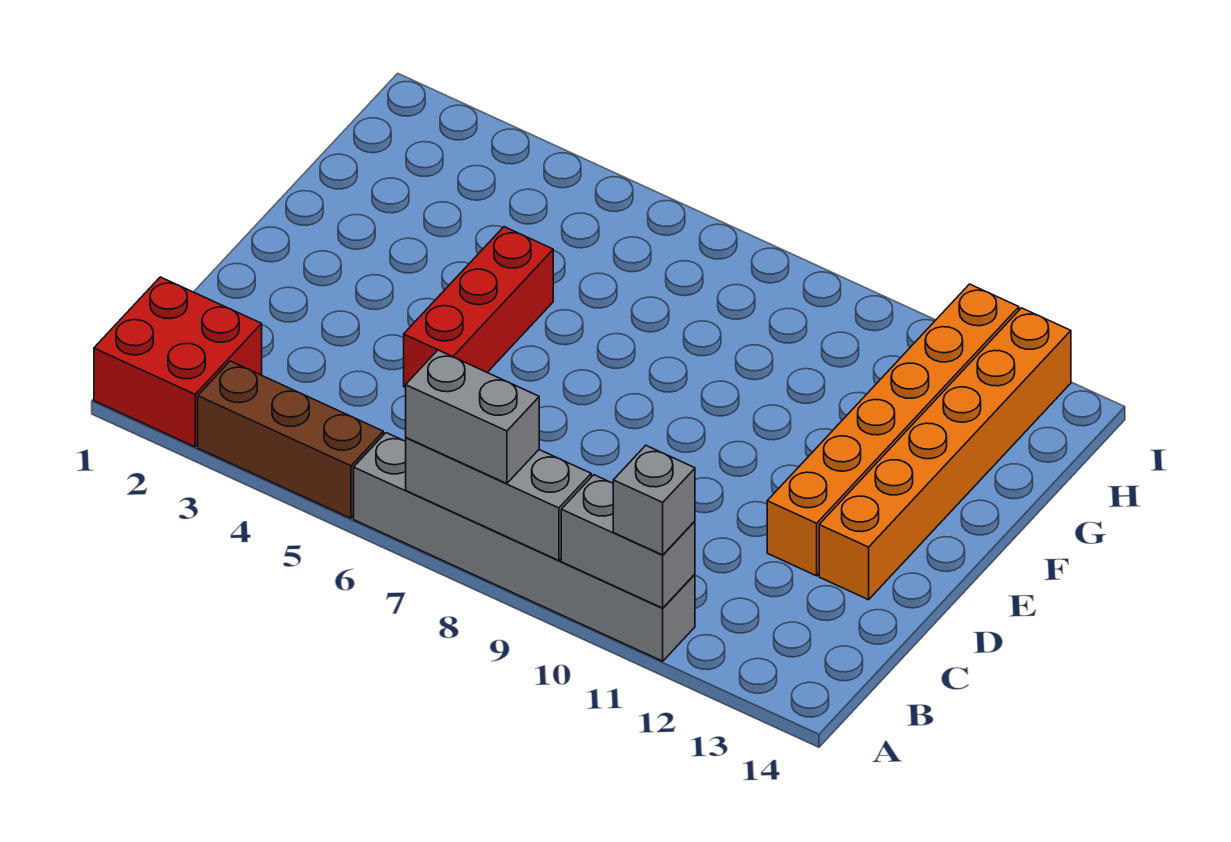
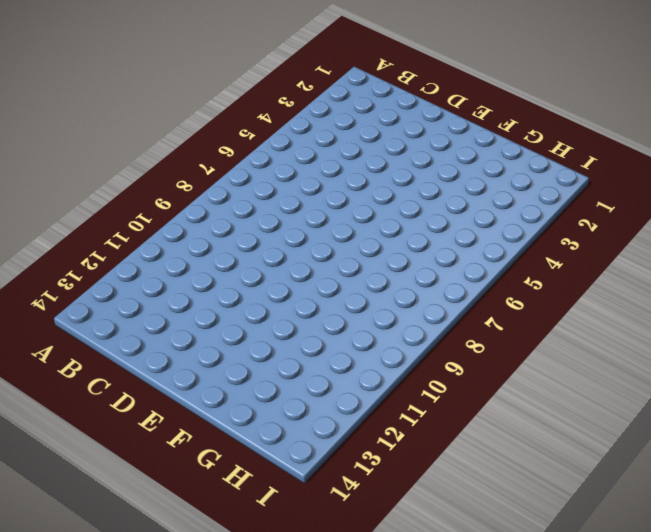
none -> red brick A1:B2 level 1
none -> brown brick A3:A5 level 1

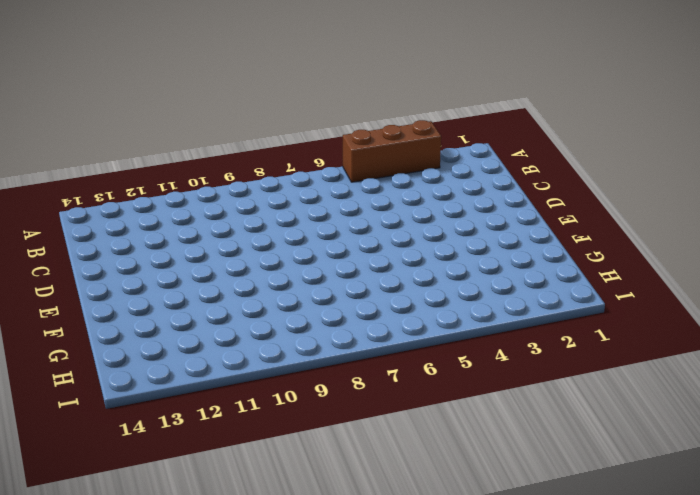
none -> red brick A1:B2 level 1
none -> grey brick A6:A11 level 1

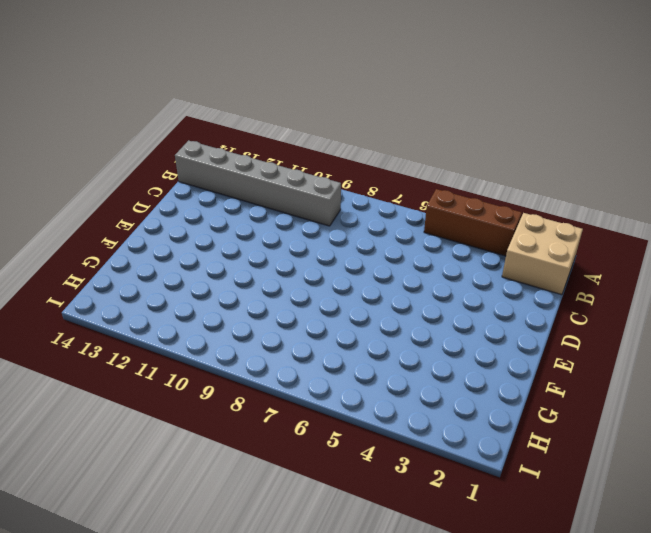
tan brick A1:B2 level 1 -> red brick A1:B2 level 1
grey brick B9:B14 level 1 -> grey brick A6:A11 level 1
none -> red brick D5:F5 level 1
none -> orange brick D12:I12 level 1

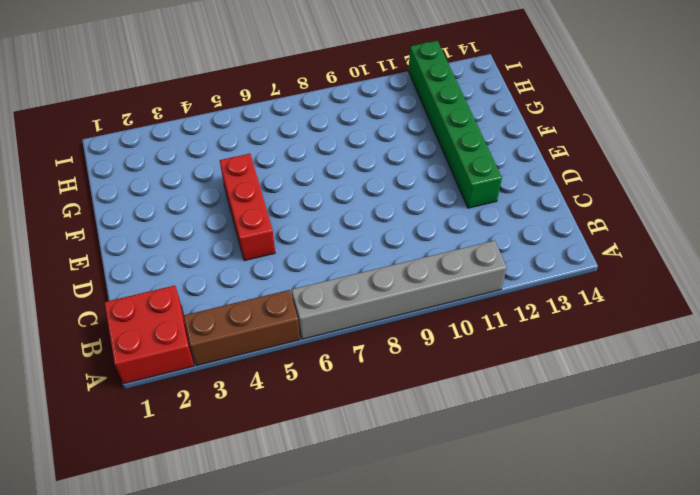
green brick D12:I12 level 1 -> orange brick D12:I12 level 1
none -> orange brick D13:I13 level 1
none -> grey brick A7:A9 level 2

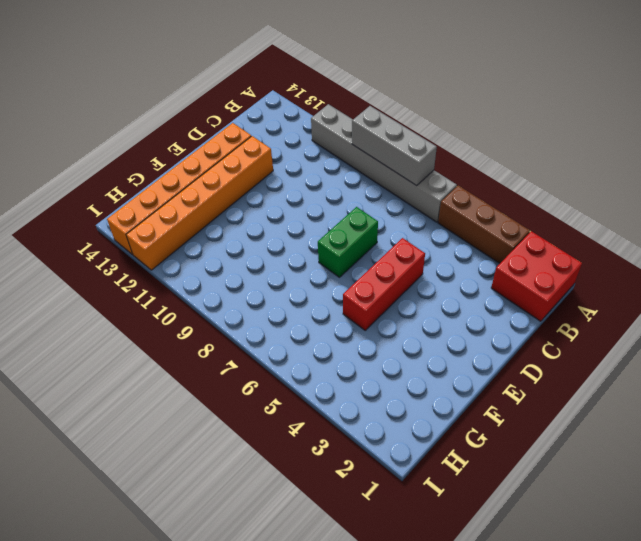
green brick D7:E7 level 1 -> none
none -> grey brick A10:A11 level 2
none -> grey brick A7:A8 level 3

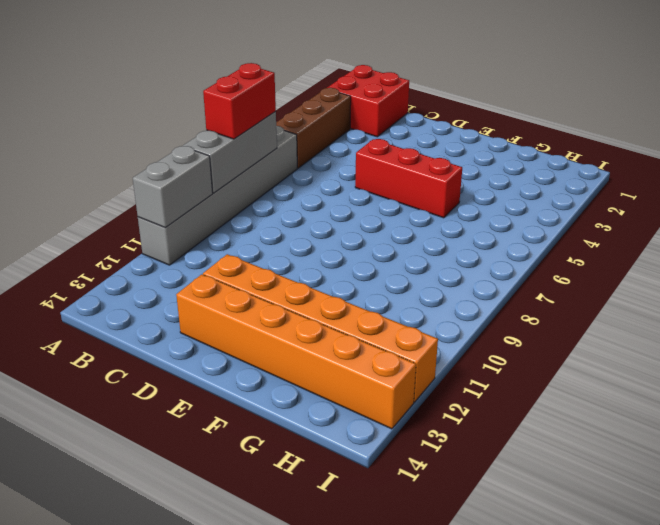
red brick A7:A8 level 3 -> grey brick A7:A8 level 3
none -> grey brick A11 level 3

